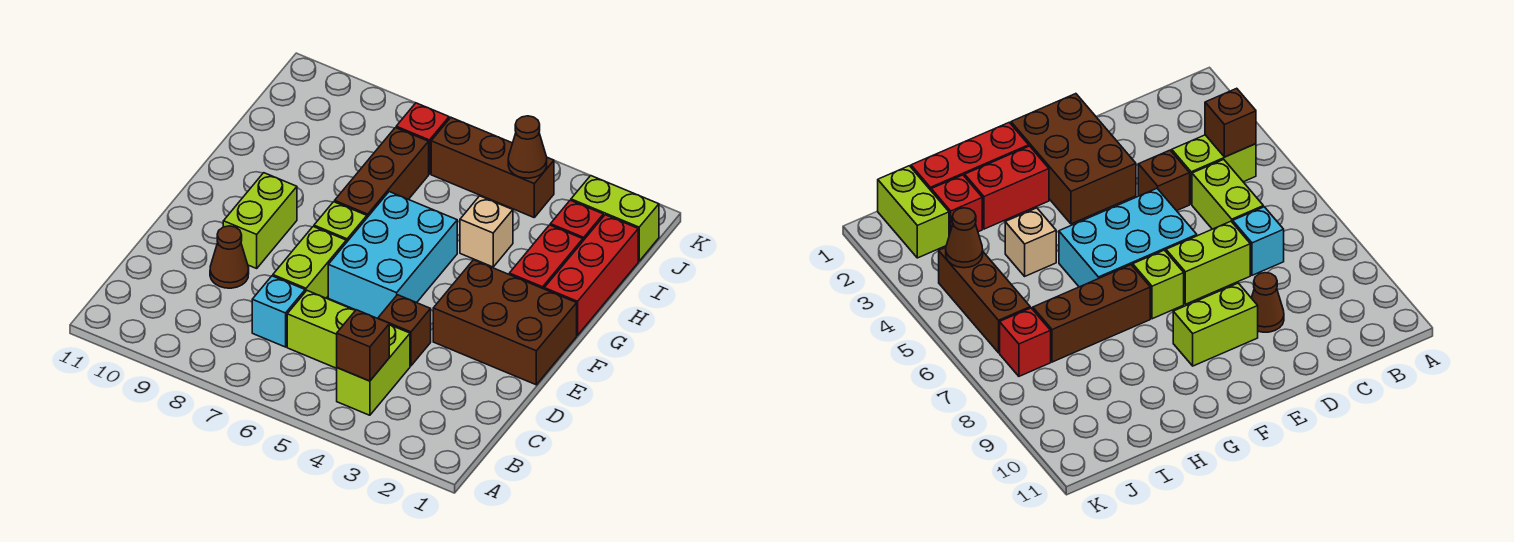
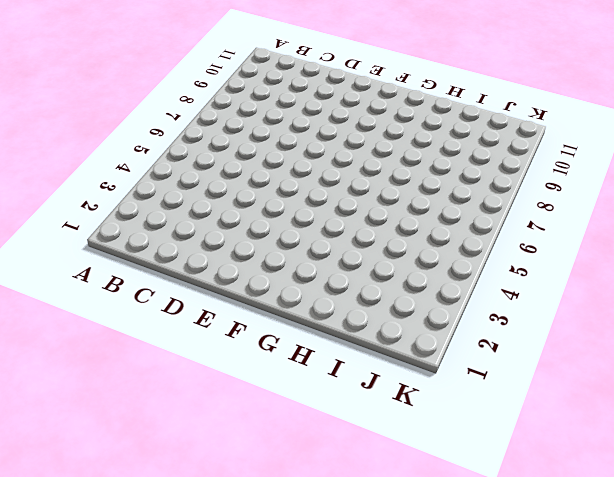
none -> lime brick B4:C4 level 1
none -> lime brick C5:C6 level 1
none -> cyan brick C7 level 1

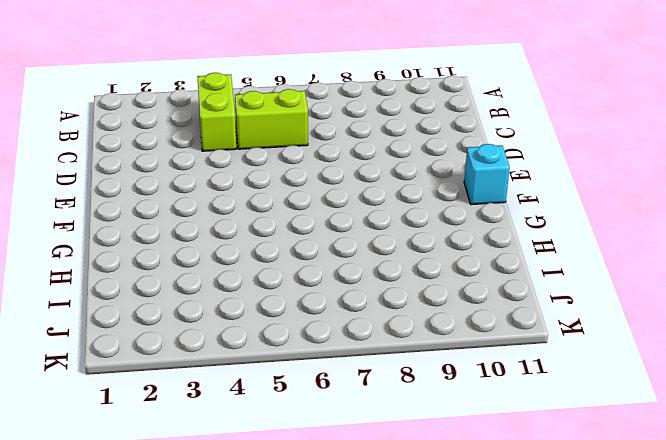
cyan brick F11 level 1 -> cyan brick C7 level 1
none -> brown brick D4 level 1
none -> lime brick D7:E7 level 1
none -> brown cone D9 level 1

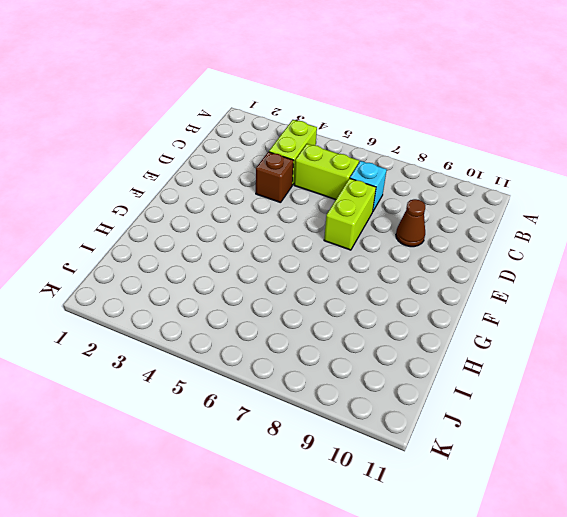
none -> brown brick E1:F3 level 1
none -> cyan brick E5:G6 level 1
none -> lime brick E9:F9 level 1

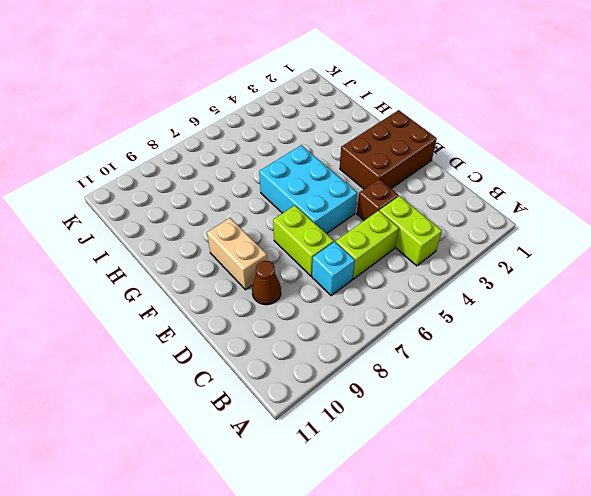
tan brick E9:F9 level 1 -> lime brick E9:F9 level 1
none -> lime brick F7 level 1
none -> red brick G1:I1 level 1
none -> red brick G2:H2 level 1

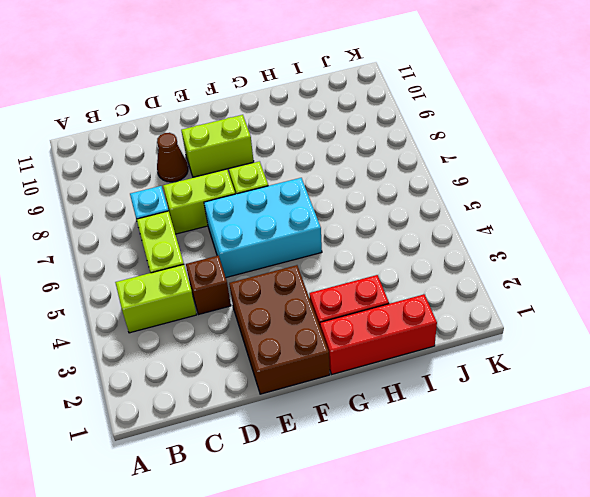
none -> brown brick G7:I7 level 1
none -> tan brick H4 level 1
none -> red brick I2 level 1

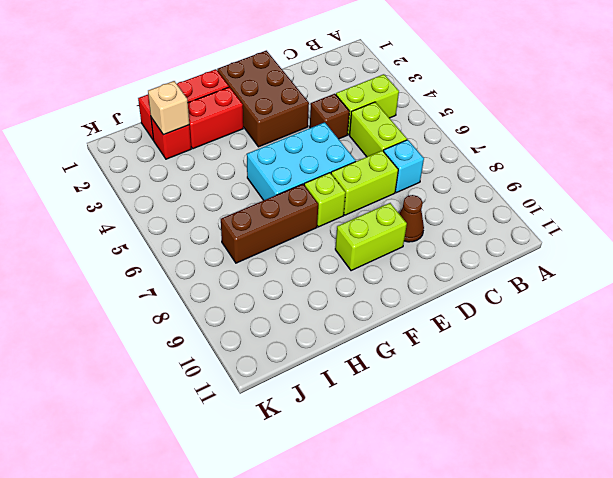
tan brick I2 level 2 -> tan brick H4 level 1
none -> lime brick J1:J2 level 1
none -> brown brick J4:J6 level 1
none -> red brick J7 level 1

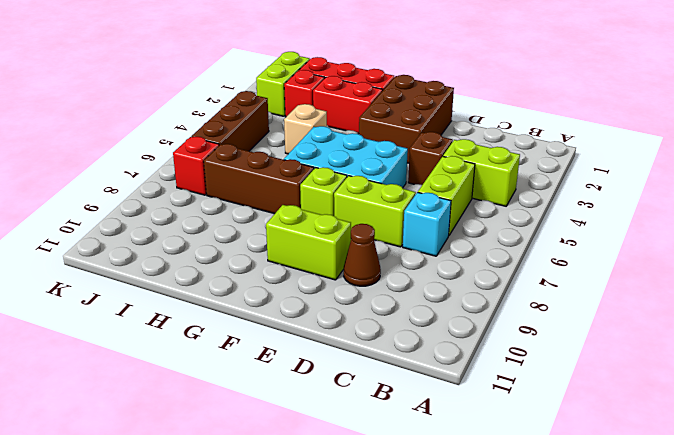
none -> brown brick B4 level 2
none -> brown cone J4 level 2

